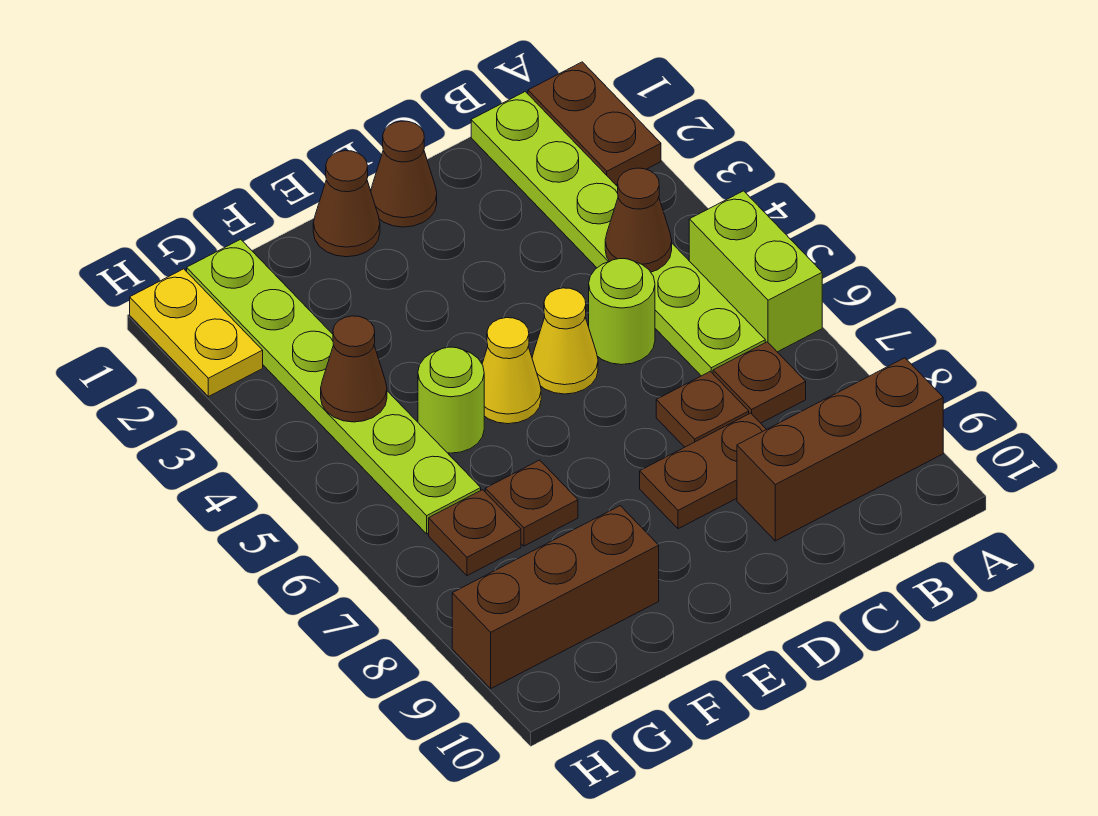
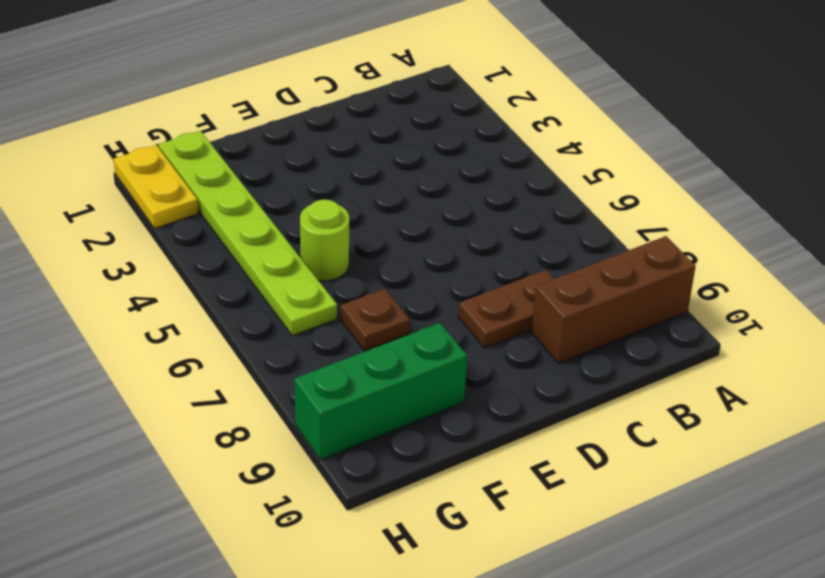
green brick F9:H9 level 1 -> brown brick F9:H9 level 1
none -> brown plate A1:A2 level 1
none -> lime brick A5:A6 level 1
none -> lime plate B1:B6 level 1

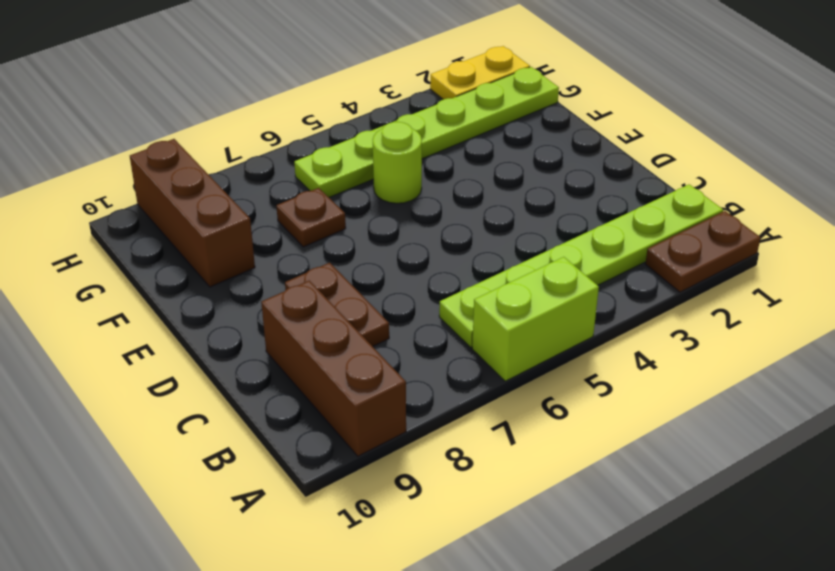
none -> brown plate B7 level 1
none -> lime round brick C5 level 1
none -> brown plate C7 level 1

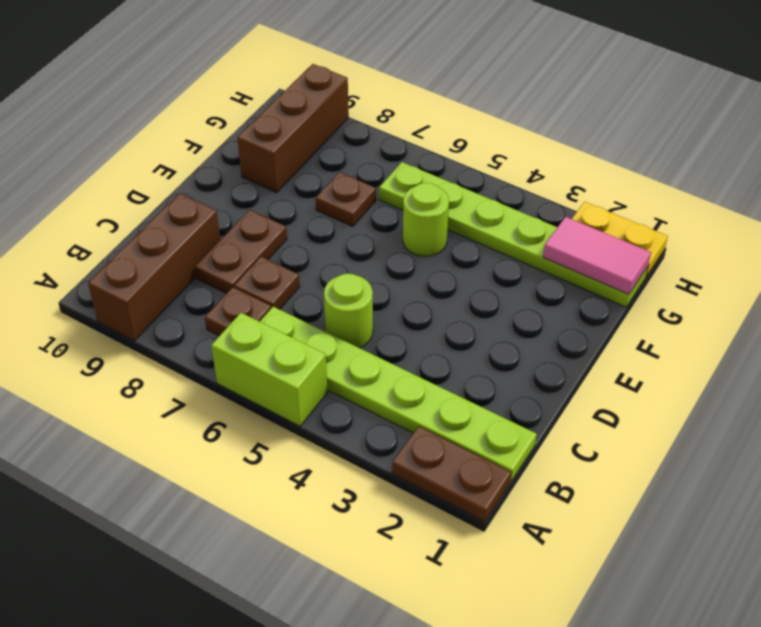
pink tile G1:G2 level 2 -> none
none -> brown cone D1 level 1
none -> yellow cone D5 level 1
none -> brown cone E1 level 1

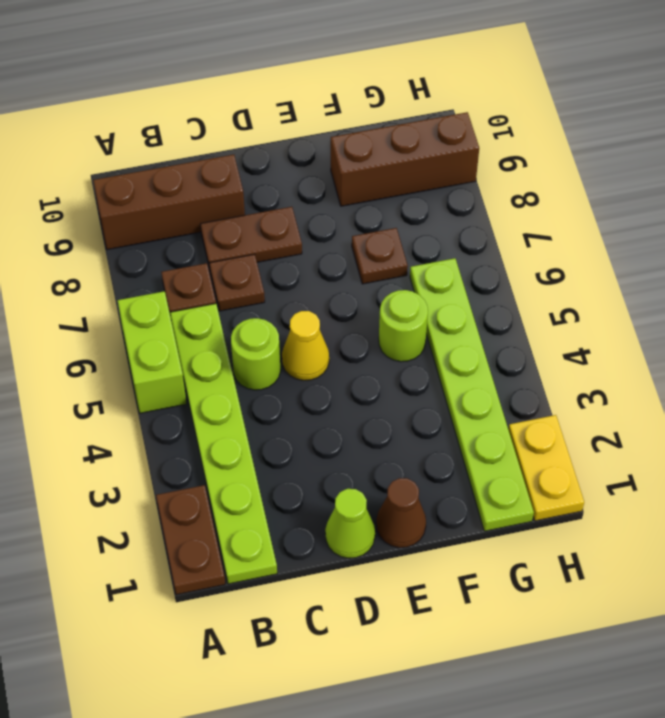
lime cone D1 level 1 -> brown cone D1 level 1
none -> yellow cone E5 level 1
none -> brown plate G7 level 1
none -> brown cone B4 level 2

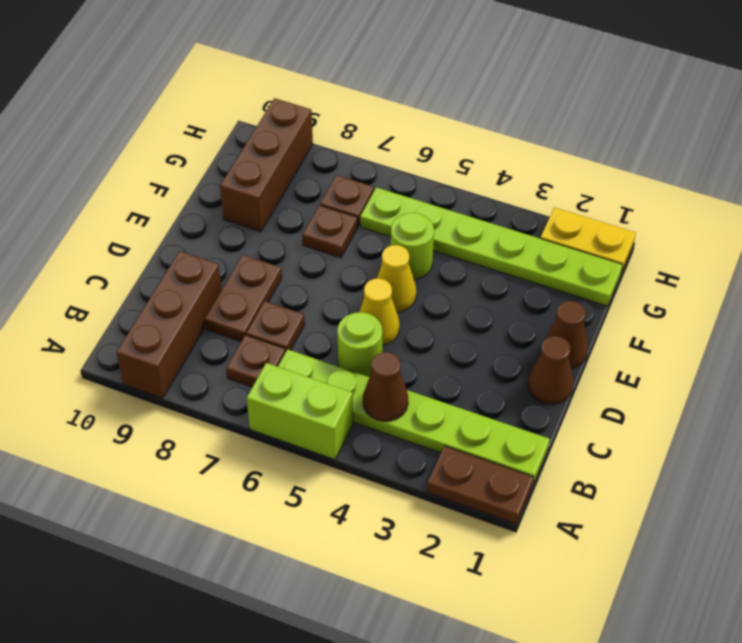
none -> brown cone G4 level 2

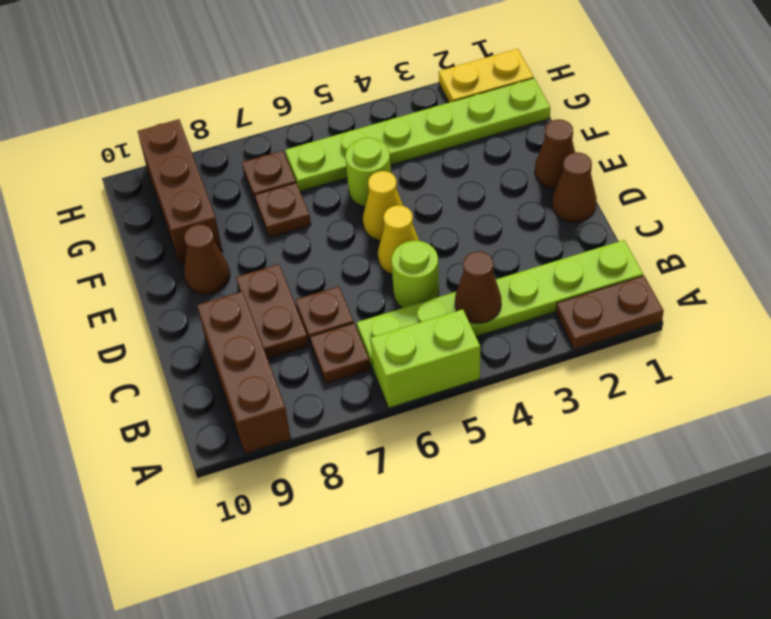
brown cone E9 level 1 -> brown cone G4 level 2

